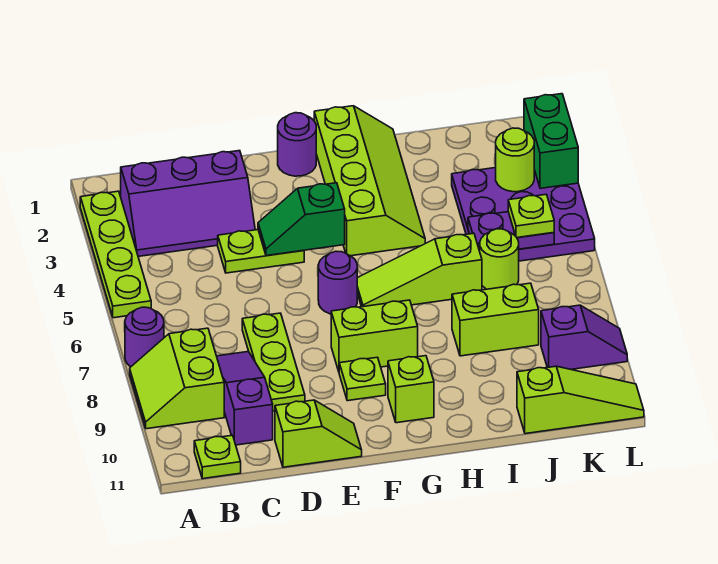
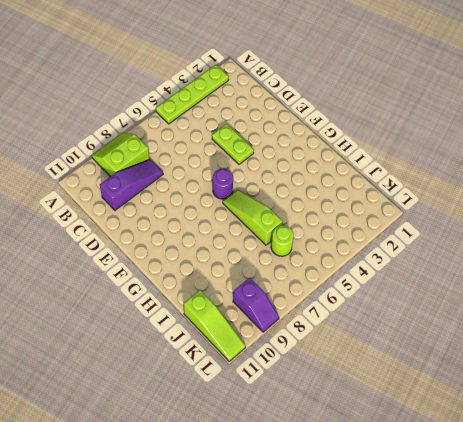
none -> purple round brick A7 level 1
none -> purple slope B2:D3 level 1 top 2
none -> lime plate B11 level 1

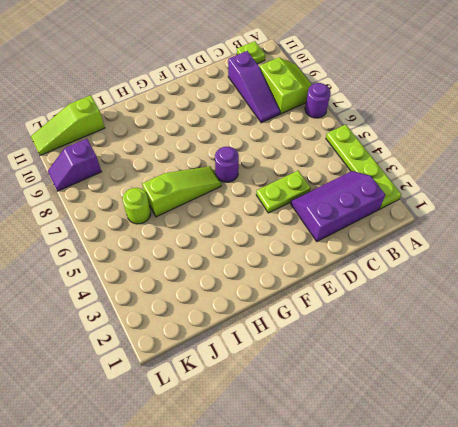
none -> lime plate D7:D9 level 1
none -> lime slope D11:E11 level 1 top D
none -> purple round brick F1 level 1

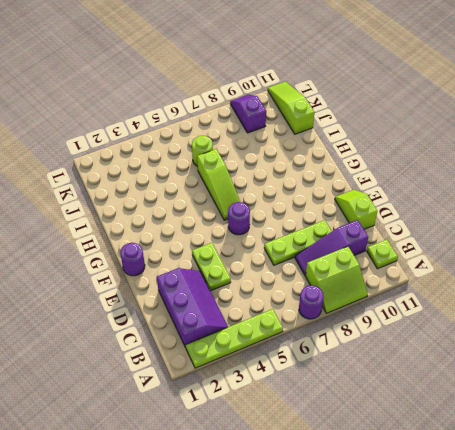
none -> lime brick F8:G8 level 1
none -> lime plate F9 level 1
none -> lime slope G1:H4 level 1 top G

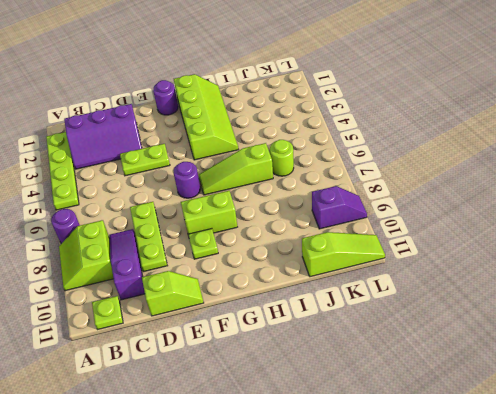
none -> lime brick G10 level 1
none -> lime brick I8:J8 level 1
none -> purple plate J3:L5 level 1

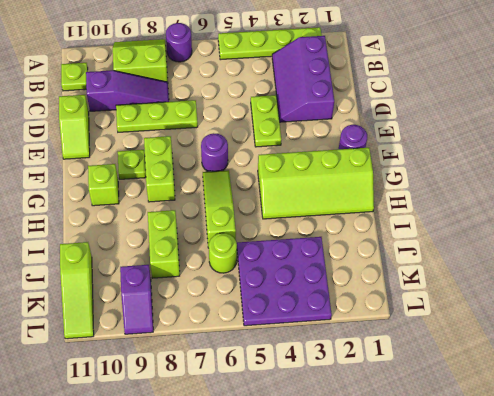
none -> green slope E4:F4 level 2 top F
none -> purple plate J5:K5 level 2
none -> lime round brick K3 level 2

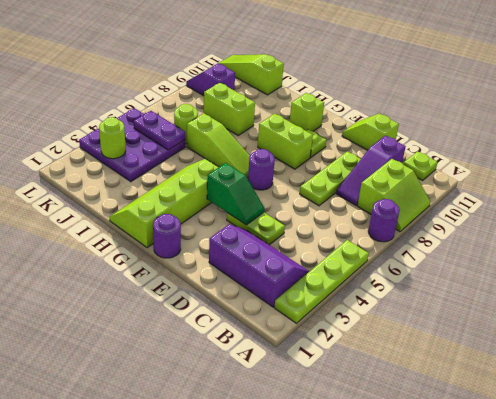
none -> green brick L2:L3 level 2
none -> lime plate K5 level 3

